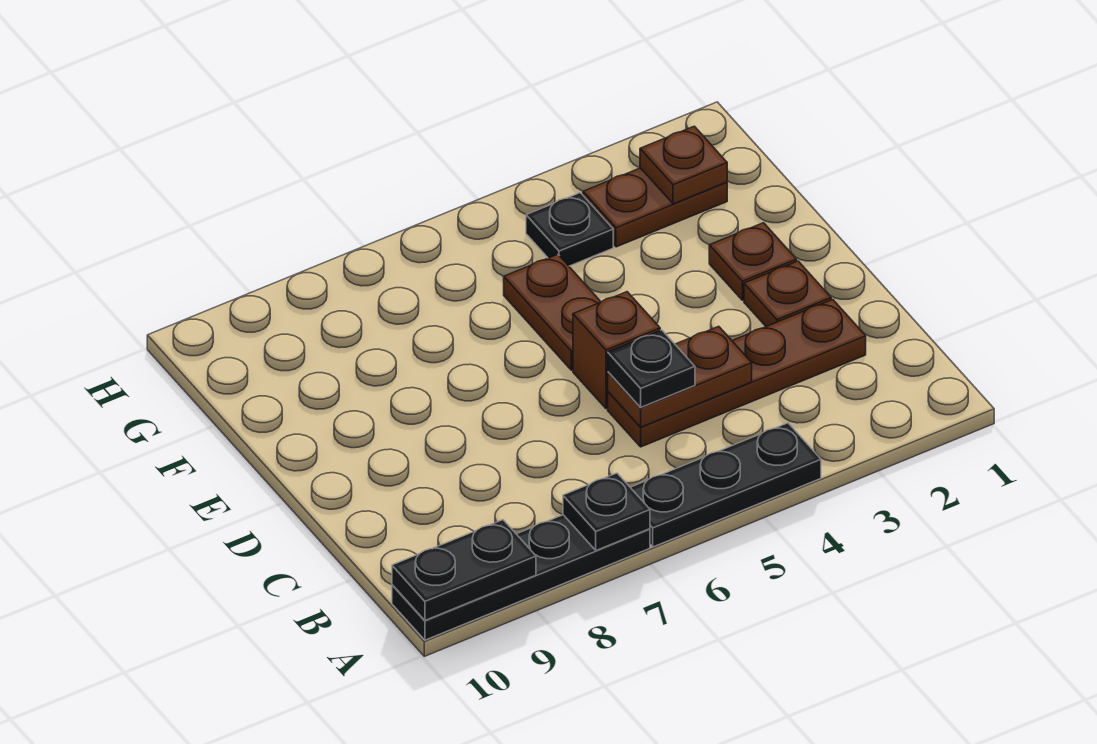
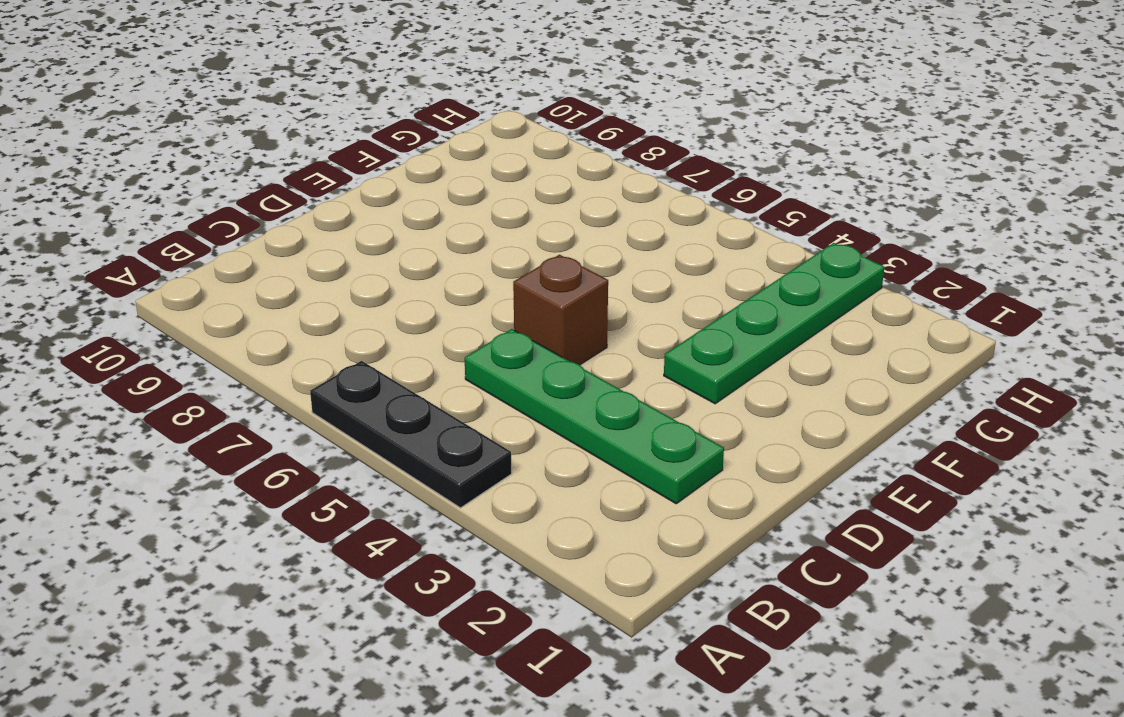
green plate C2:C5 level 1 -> brown plate C2:C5 level 1
green plate E3:H3 level 1 -> brown plate G2:G3 level 1
none -> black plate A7:A10 level 1
none -> brown plate D2 level 1
none -> brown plate E2 level 1

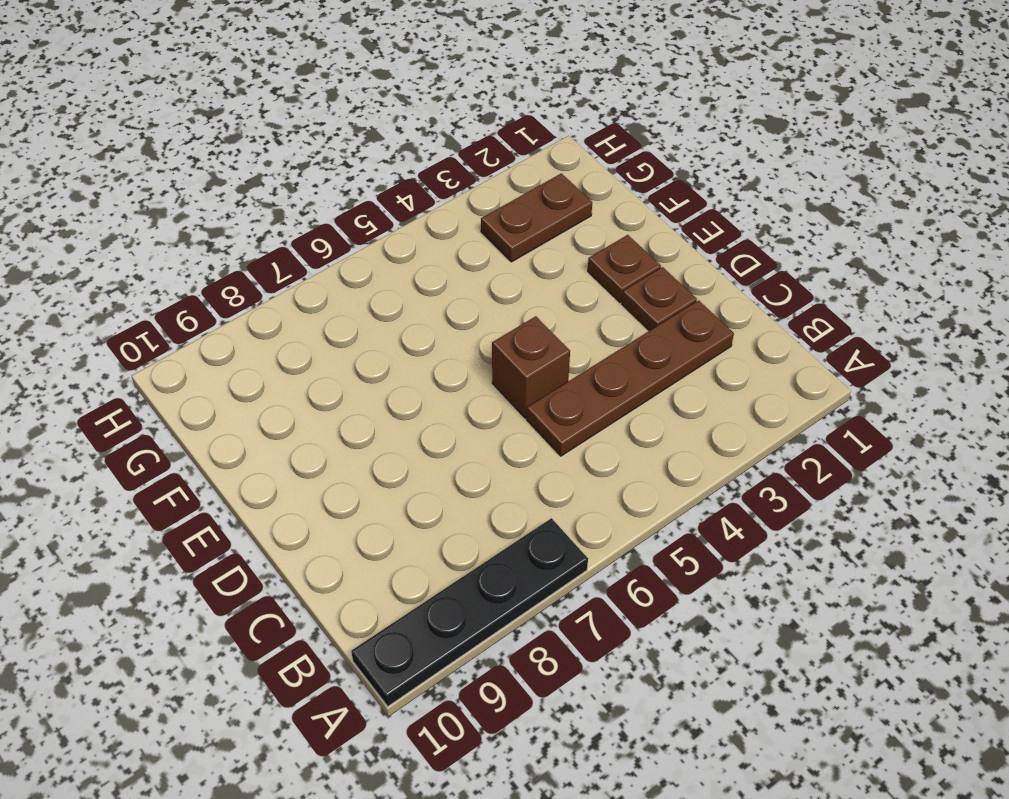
none -> black plate A4:A6 level 1
none -> brown plate E5:F5 level 1
none -> black plate G4 level 1

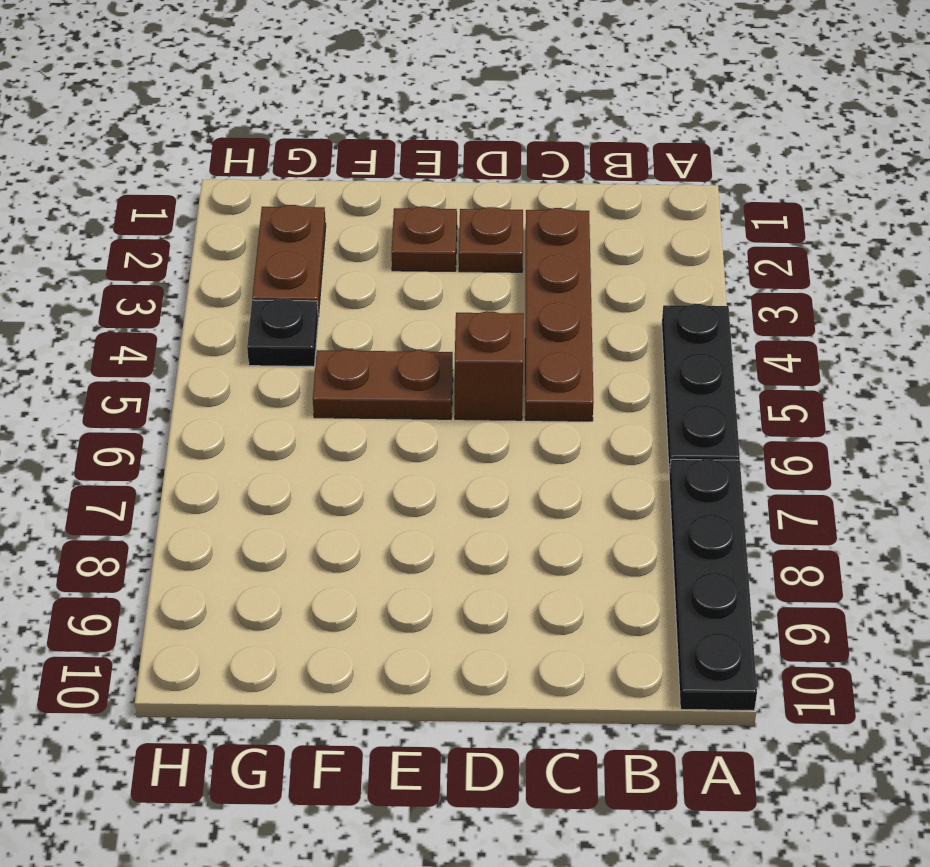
none -> black plate A7 level 2
none -> black plate A9:A10 level 2
none -> brown plate C4:C5 level 2

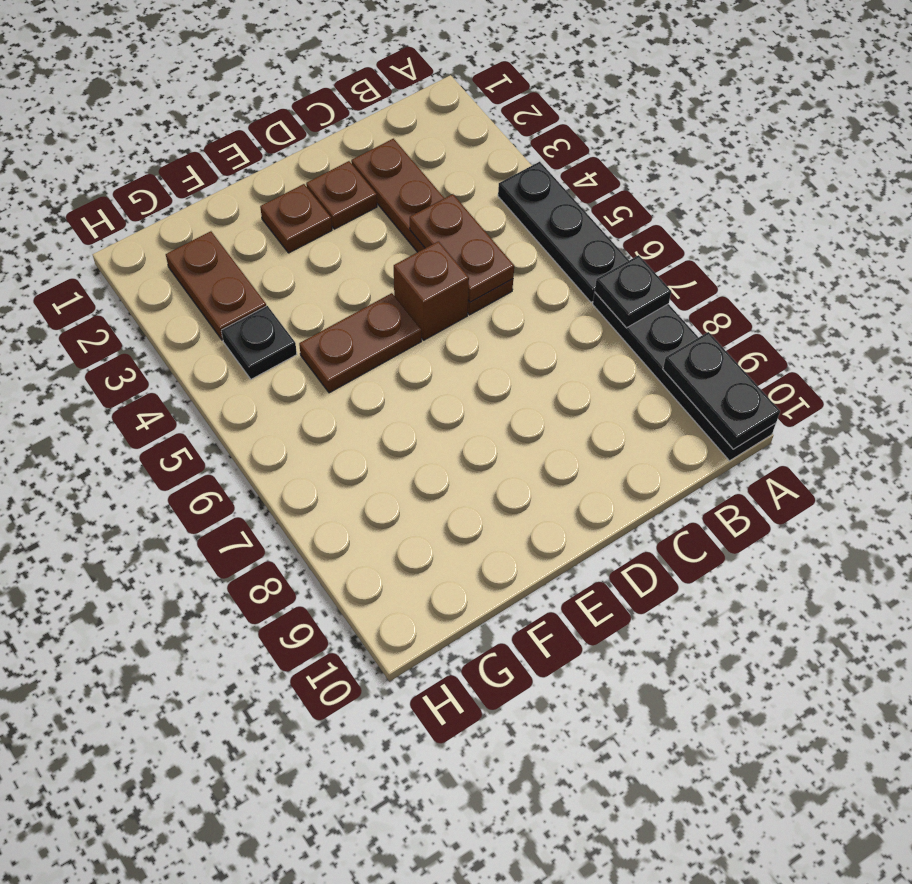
none -> brown plate G2 level 2
none -> black plate C5 level 3

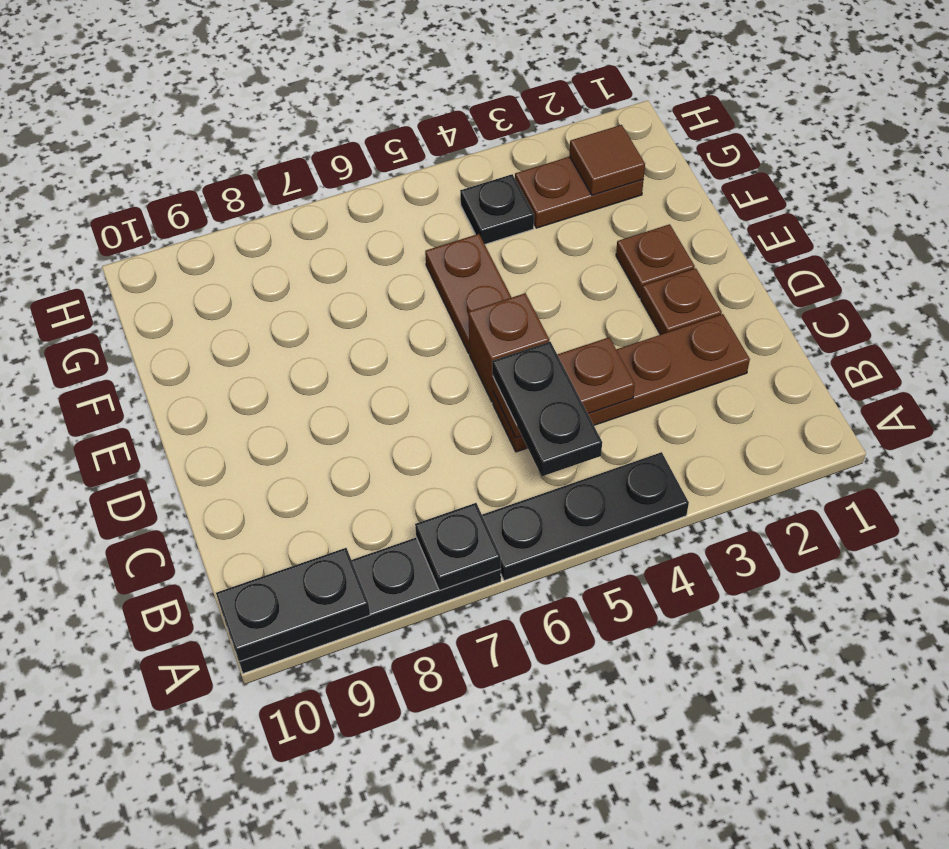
black plate B5:C5 level 3 -> black plate C5 level 3
brown tile G2 level 2 -> brown plate G2 level 2

